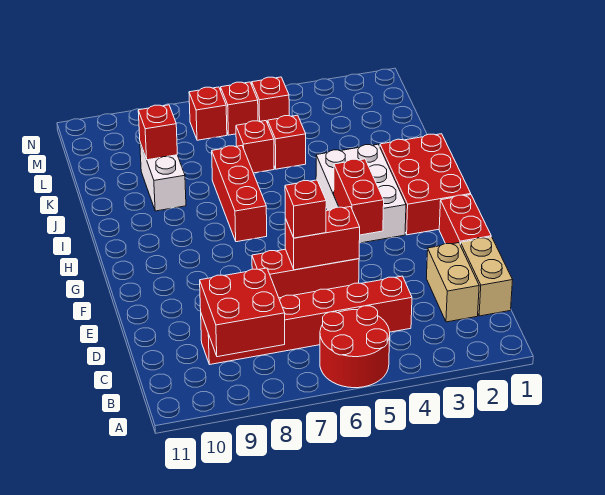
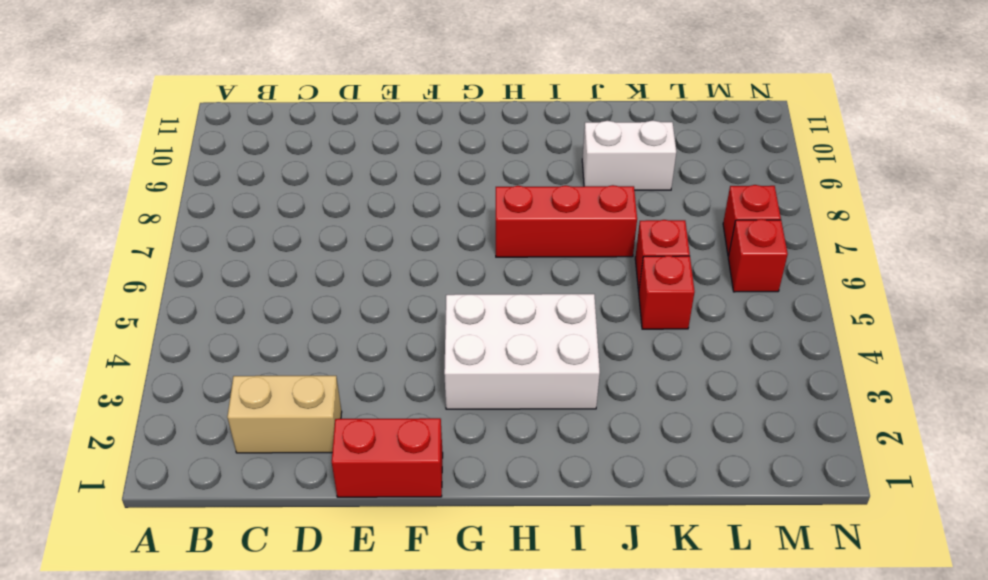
none -> red round brick A5:B6 level 1
none -> tan brick C1:D1 level 1
none -> red brick C4:C9 level 1

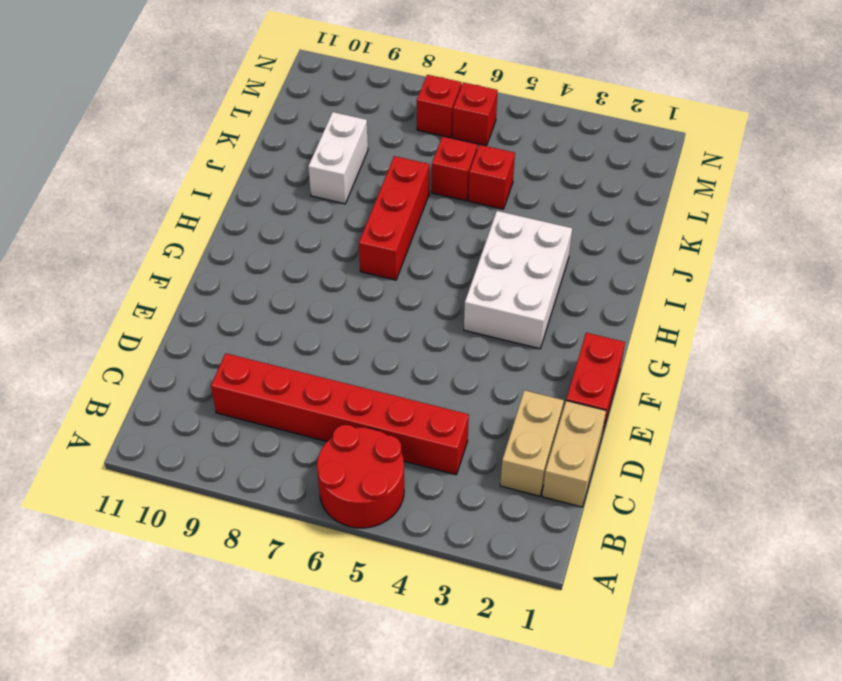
none -> red brick E5:E7 level 1
none -> red brick G1:I2 level 1
none -> red brick M5 level 1

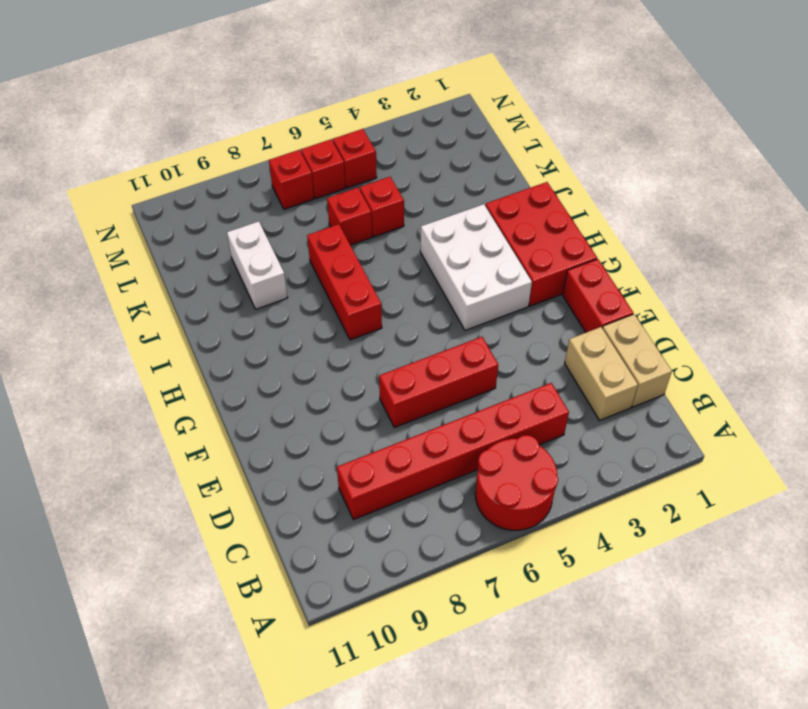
none -> red brick B8:C9 level 2
none -> red brick E5:E6 level 2
none -> red brick F4:G4 level 2

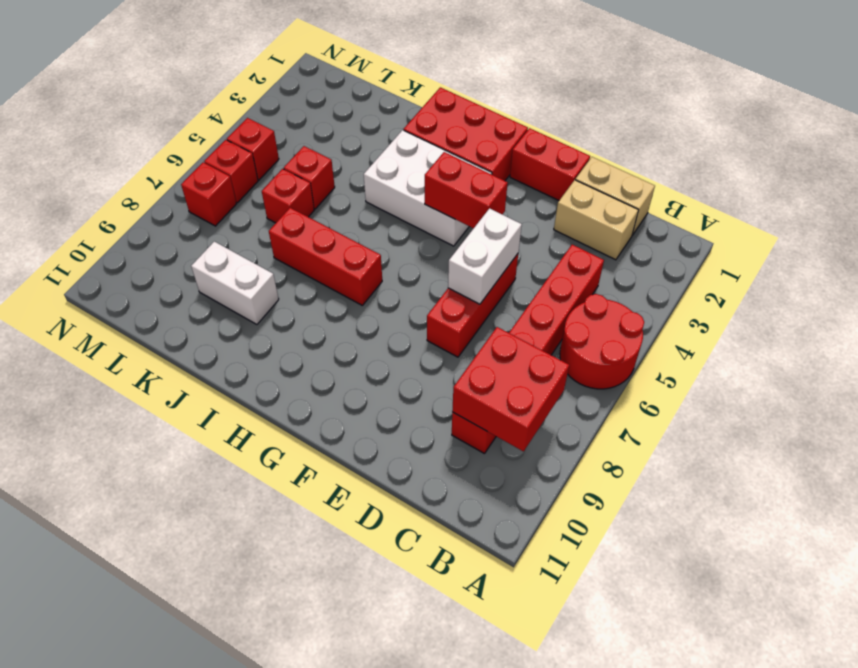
white brick E5:E6 level 2 -> red brick E5:E6 level 2
none -> red brick K9 level 2
none -> red brick E6 level 3

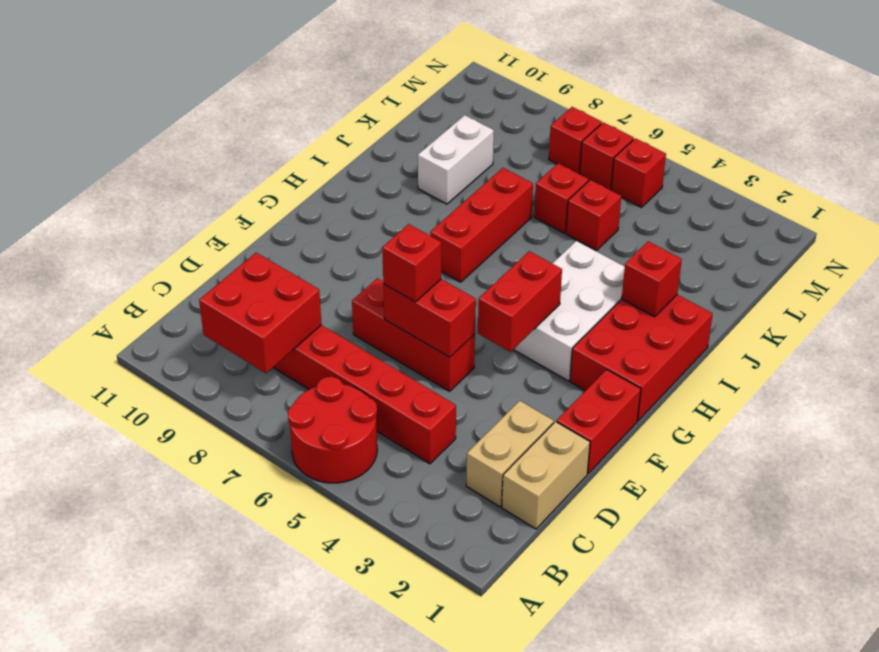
red brick I2 level 2 -> red brick K9 level 2

